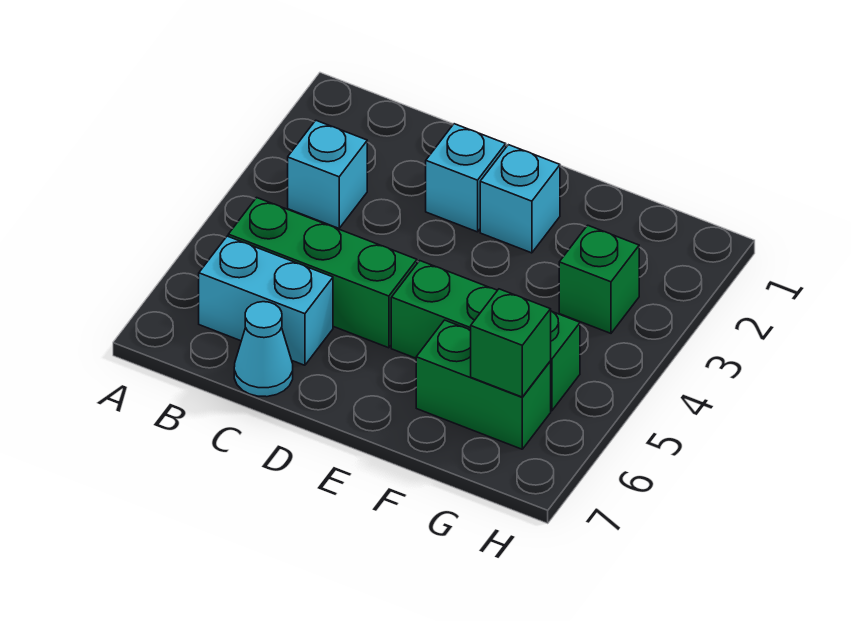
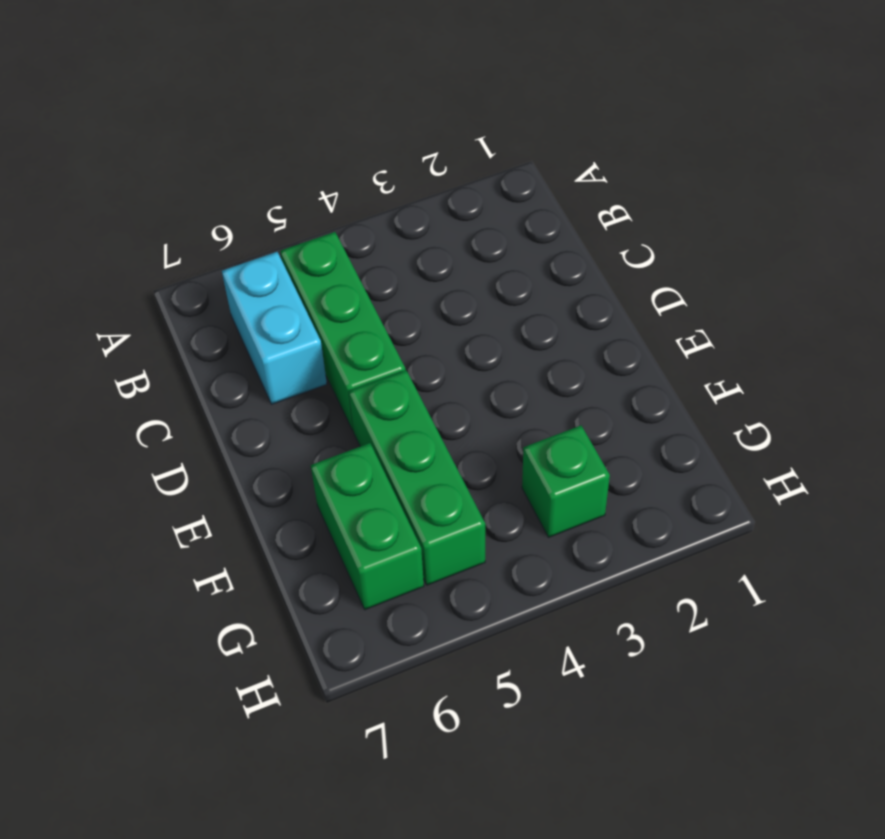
none -> cyan brick B3 level 1
none -> cyan cone C7 level 1

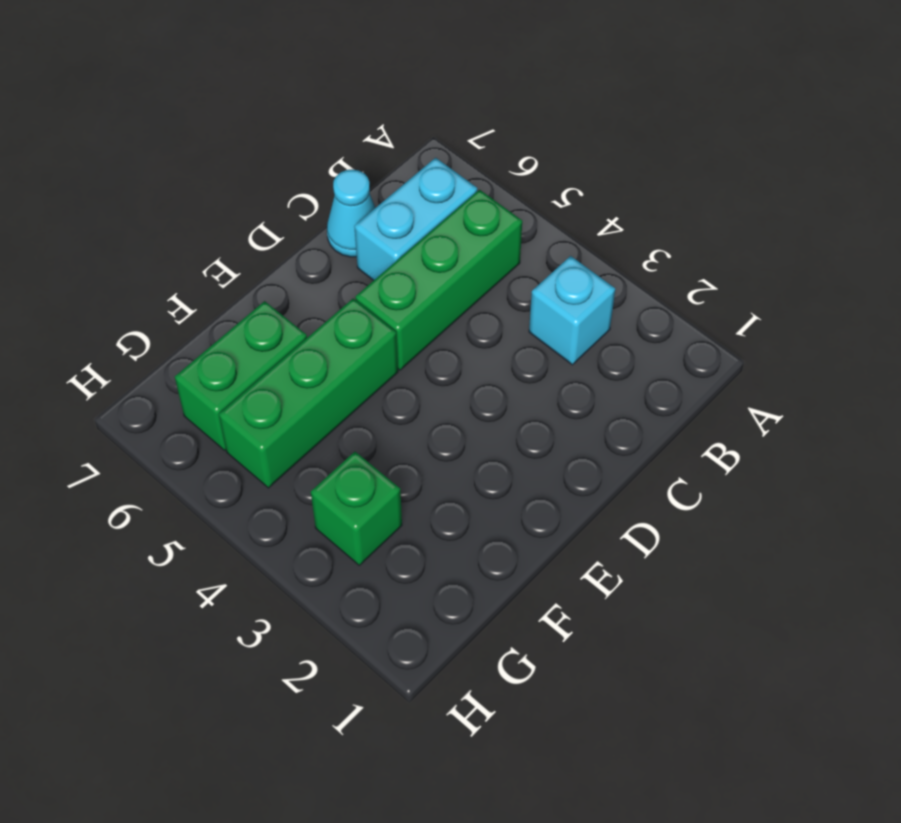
none -> cyan brick D2 level 1
none -> cyan brick E2 level 1

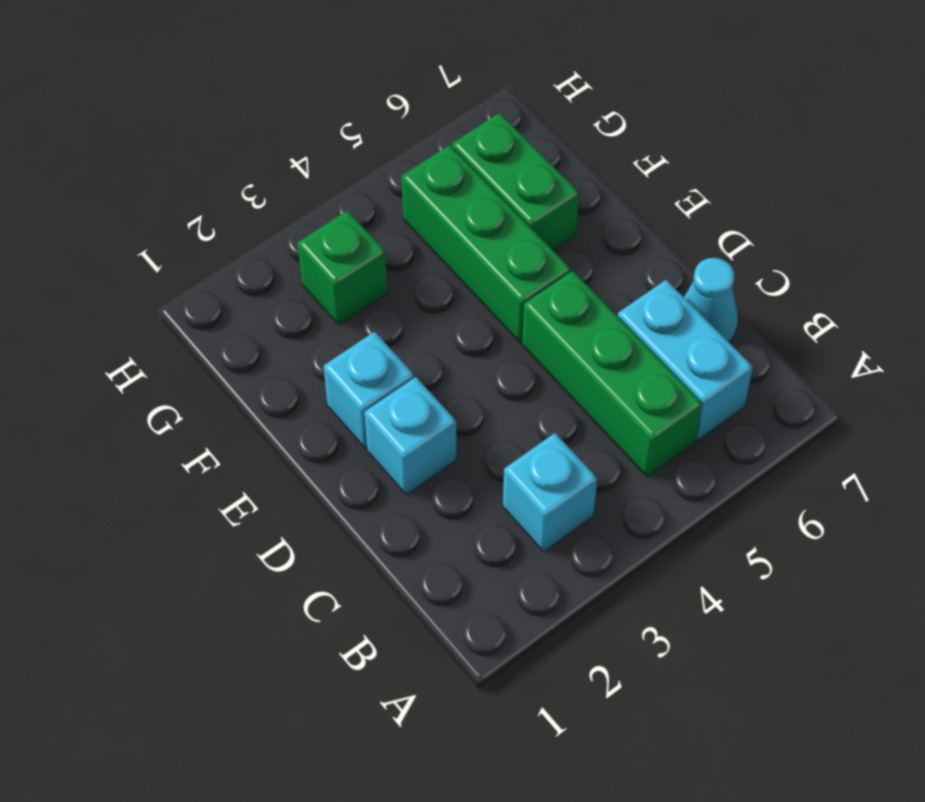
none -> green brick G6 level 2

